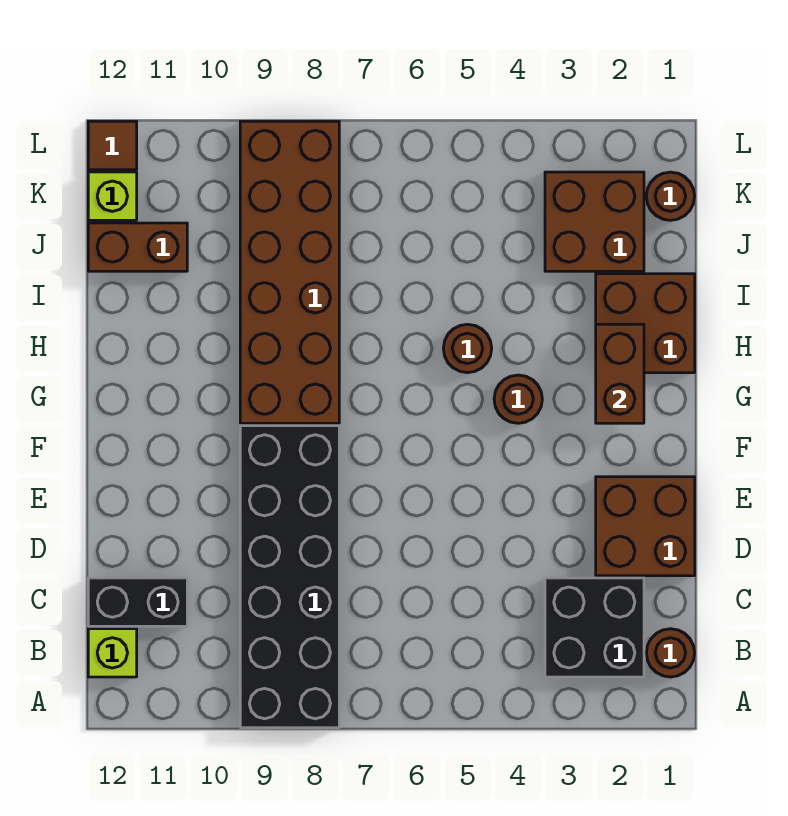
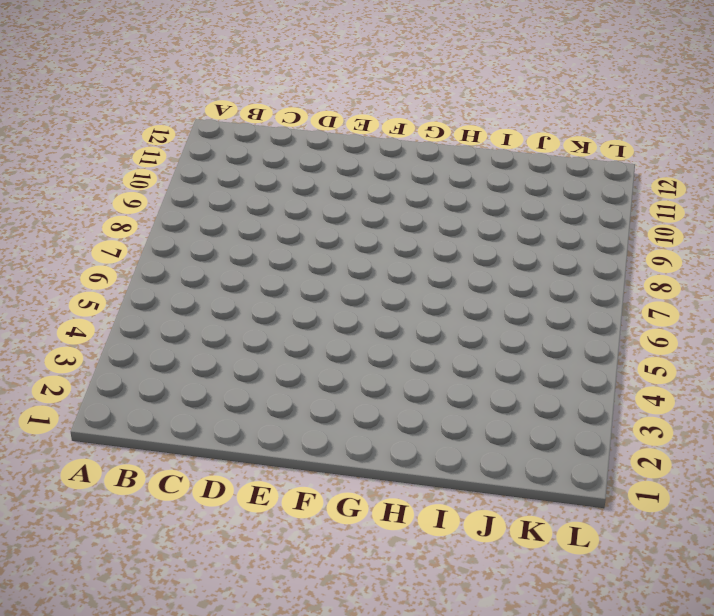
none -> black brick A8:F9 level 1
none -> brown round brick B1 level 1
none -> black brick B2:C3 level 1

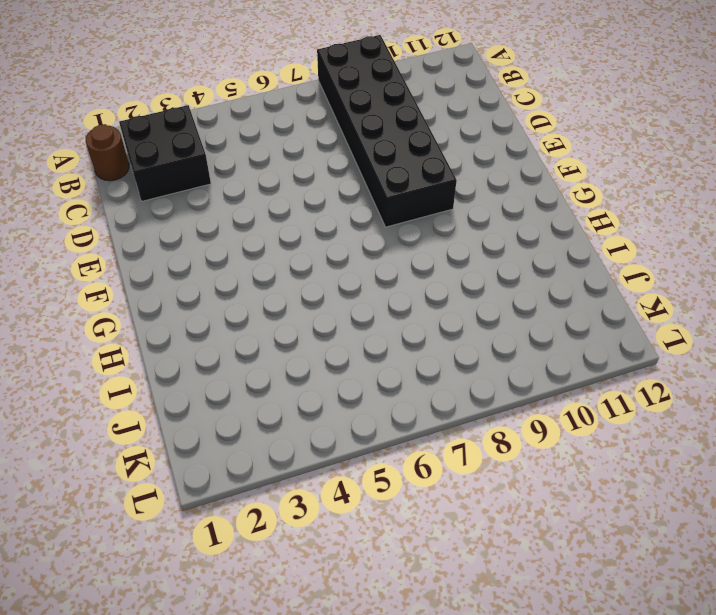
none -> lime brick B12 level 1
none -> black brick C11:C12 level 1
none -> brown brick D1:E2 level 1

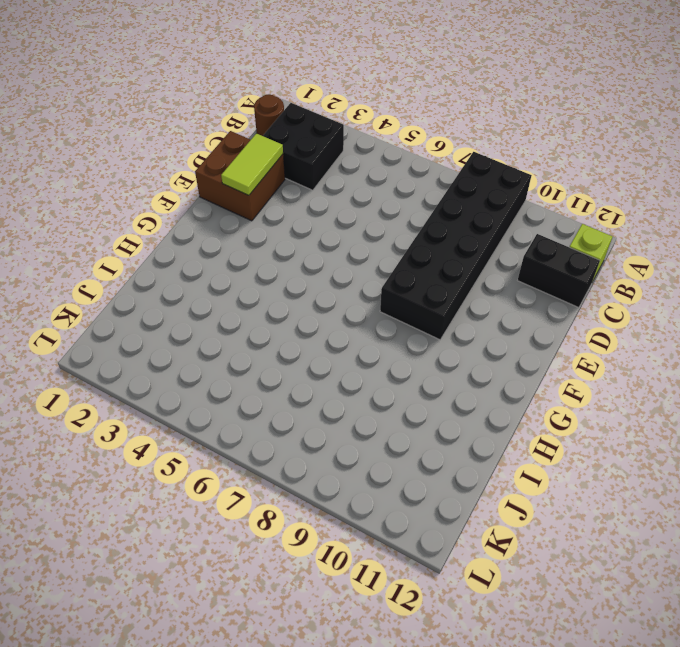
lime tile D2:E2 level 2 -> none
none -> brown round brick G4 level 1
none -> brown brick G8:L9 level 1
none -> brown brick H1:I2 level 1

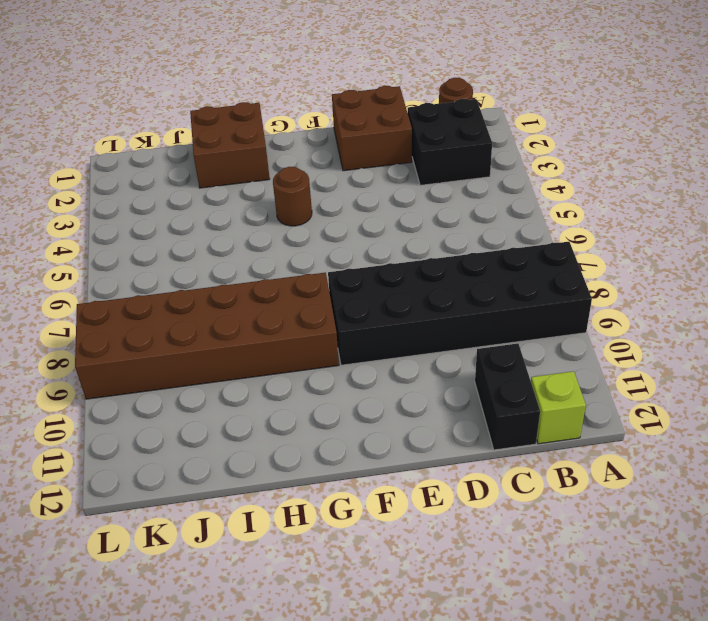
none -> brown round brick H5 level 1
none -> brown brick J2:K3 level 1
none -> brown brick J11:J12 level 1

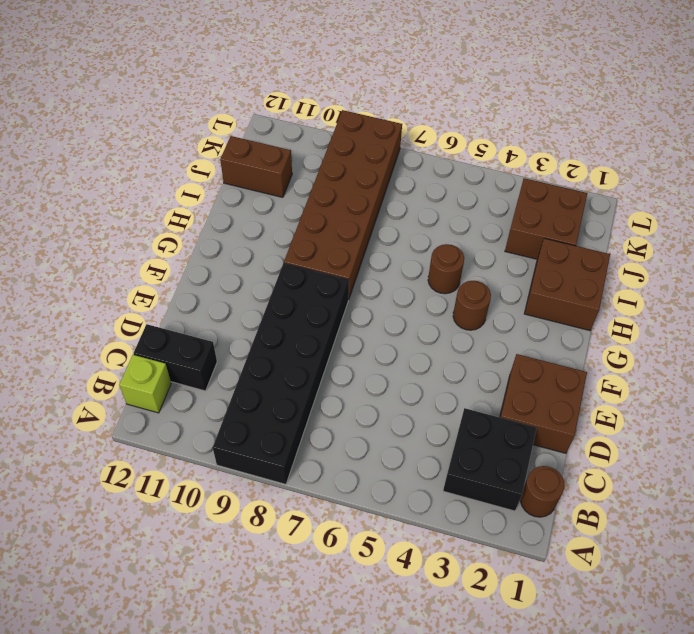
none -> brown round brick K1 level 1
none -> lime brick K12 level 1
none -> brown tile L12 level 1

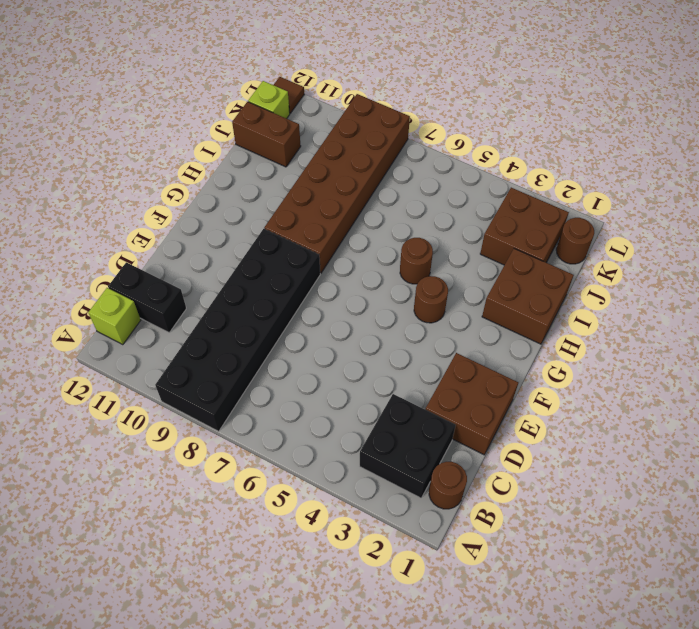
none -> brown brick G2:H2 level 2

